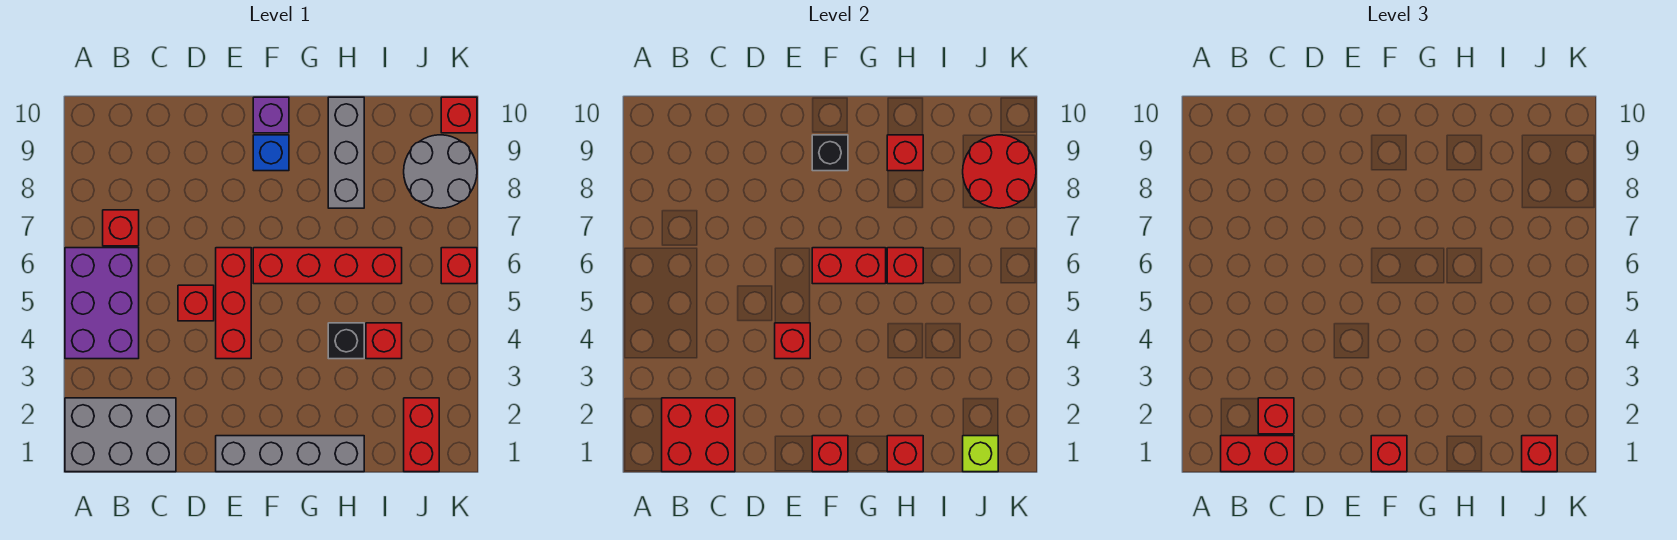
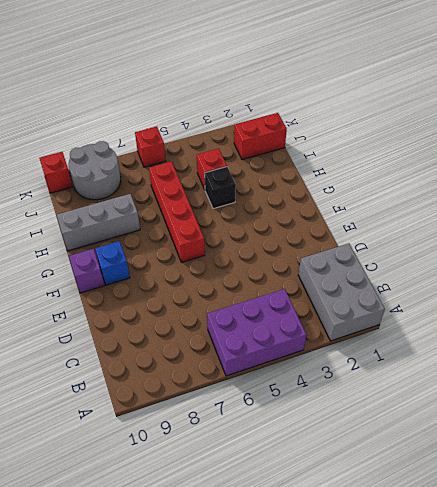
none -> red brick B7 level 1
none -> red brick D5 level 1
none -> grey brick E1:H1 level 1
none -> red brick E4:E6 level 1

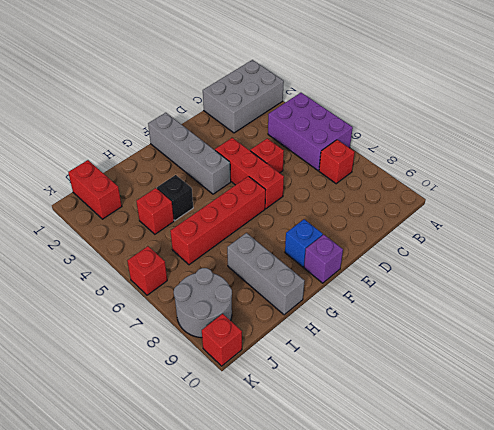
grey brick F1:F4 level 1 -> grey brick E1:H1 level 1
none -> red brick B1:C2 level 2
none -> red brick E4 level 2
none -> red brick F1 level 2
none -> red brick F6:G6 level 2

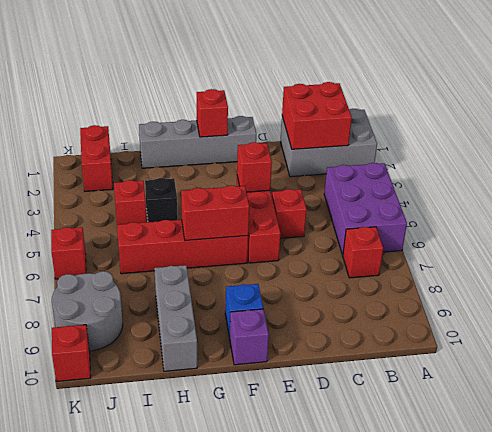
none -> black brick F9 level 2
none -> red brick H1 level 2
none -> red brick H6 level 2
none -> red brick H9 level 2

